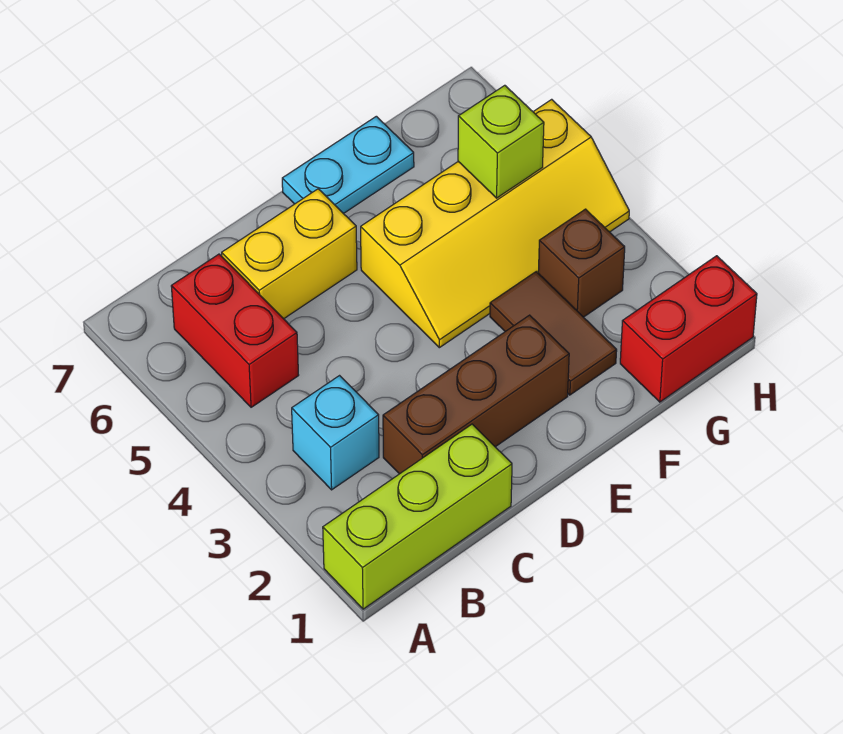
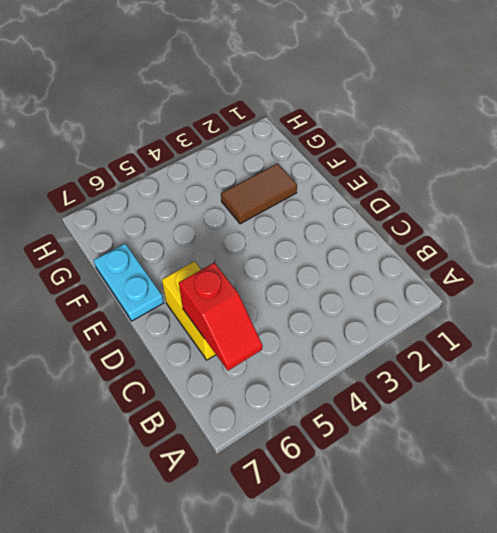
red slope B6:C6 level 2 top C -> none
none -> lime brick A1:C1 level 1
none -> cyan brick B3 level 1

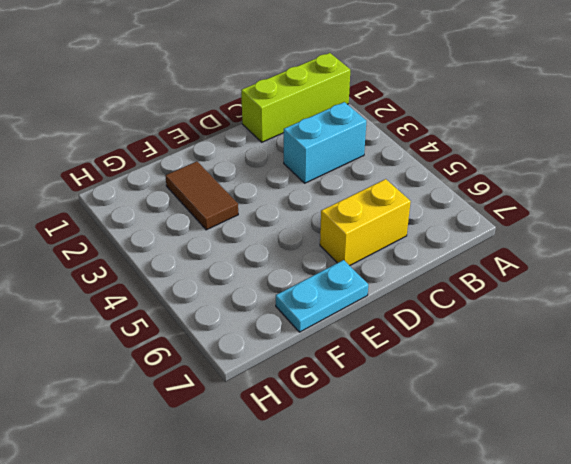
cyan brick B3:C3 level 1 -> cyan brick B3 level 1
none -> red brick B5:B6 level 1
none -> brown brick C2:E2 level 1

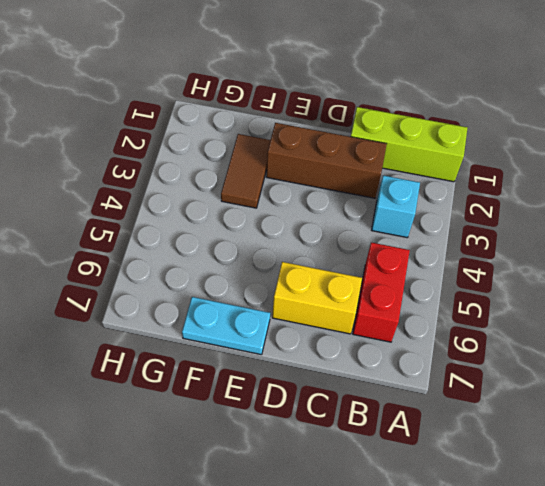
none -> yellow slope E4:H5 level 1 top 5
none -> red brick G1:H1 level 1

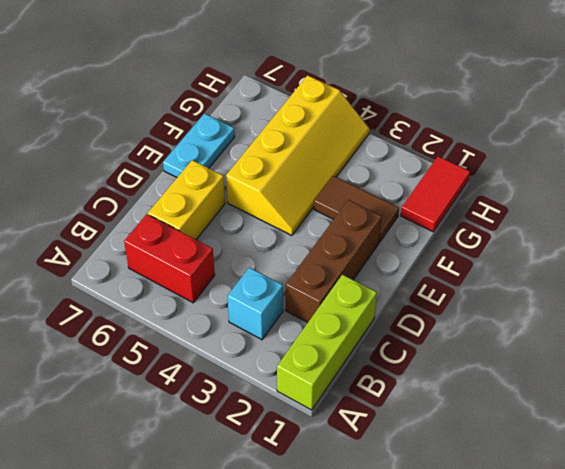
red tile G1:H1 level 1 -> red brick G1:H1 level 1
none -> brown brick G3 level 1
none -> lime brick G5 level 2

